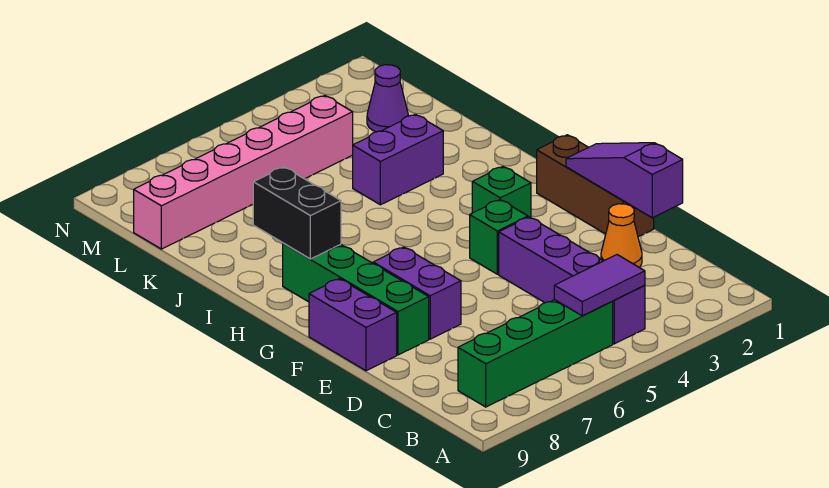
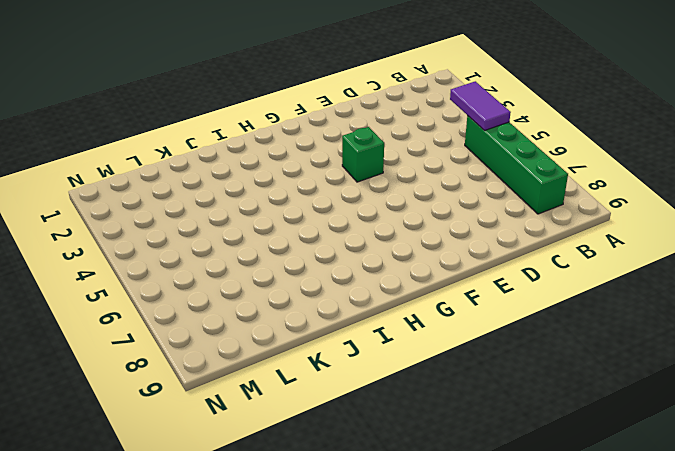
none -> purple brick B4:E4 level 1
none -> orange cone D2 level 1
none -> brown brick E1:G1 level 1

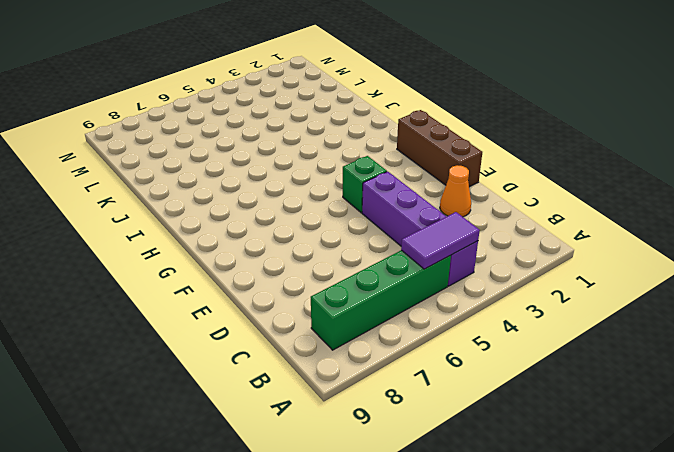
none -> purple brick E7:F7 level 1
none -> green brick E8:H8 level 1
none -> purple brick E9:F9 level 1

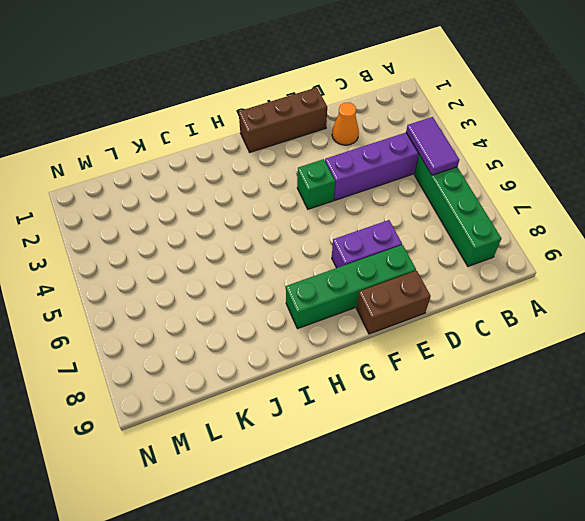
brown brick E9:F9 level 1 -> purple brick E9:F9 level 1
none -> green brick G3 level 1
none -> purple brick J3:J4 level 1
none -> purple cone L2 level 1

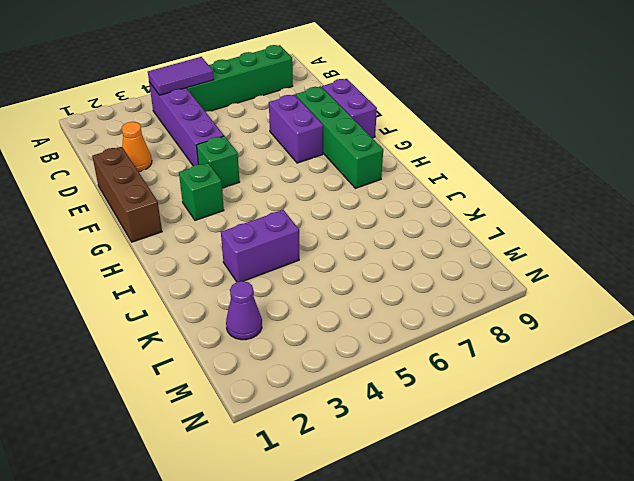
none -> pink brick L4:L9 level 1
none -> purple slope D1:F1 level 2 top D
none -> black brick H8:I8 level 2

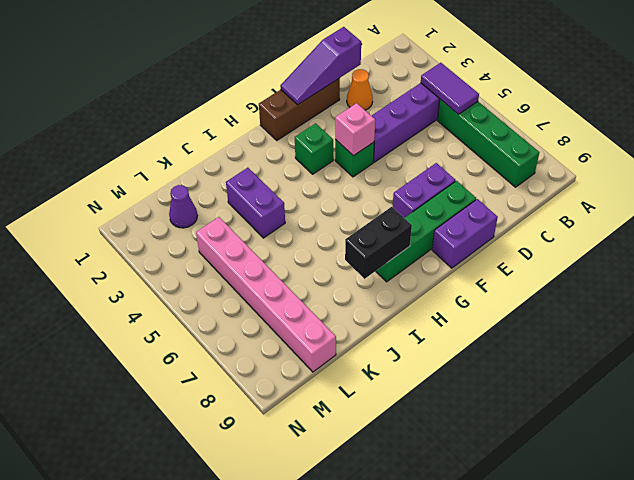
pink brick F4 level 2 -> none

